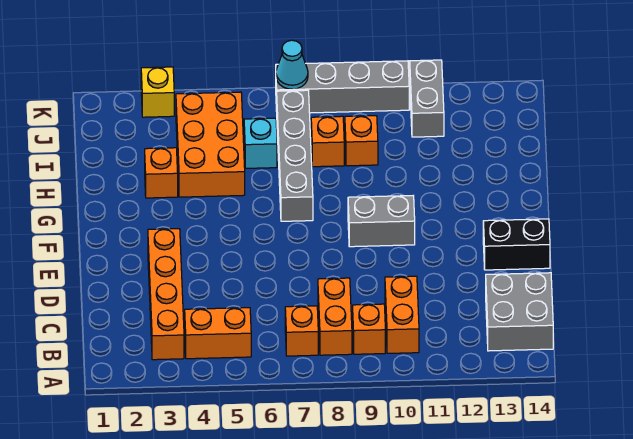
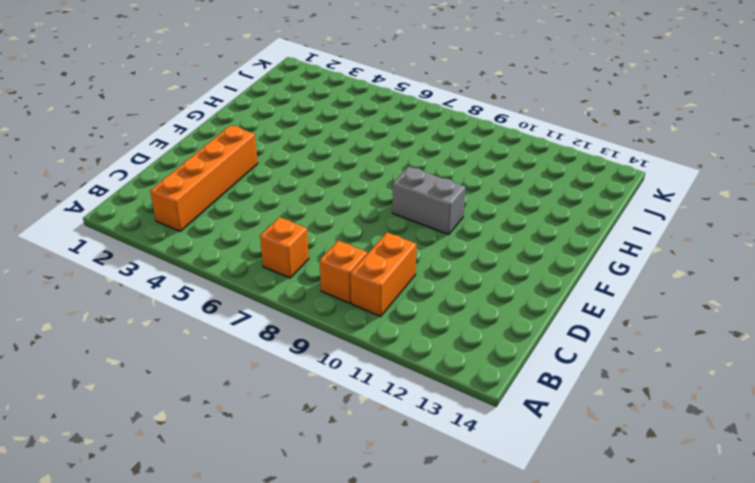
none -> orange brick B4:B5 level 1
none -> orange brick B8:C8 level 1
none -> grey brick B13:C14 level 1

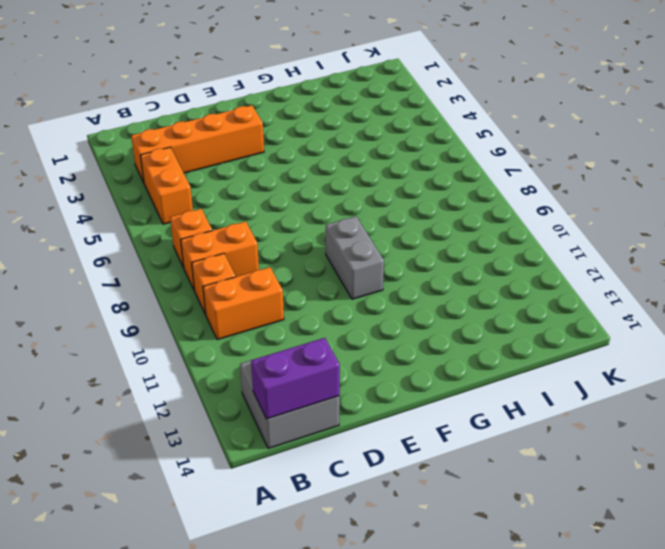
purple brick B14:C14 level 2 -> none
none -> black brick E13:E14 level 1
none -> grey brick G7:J7 level 1
none -> orange brick H3 level 1

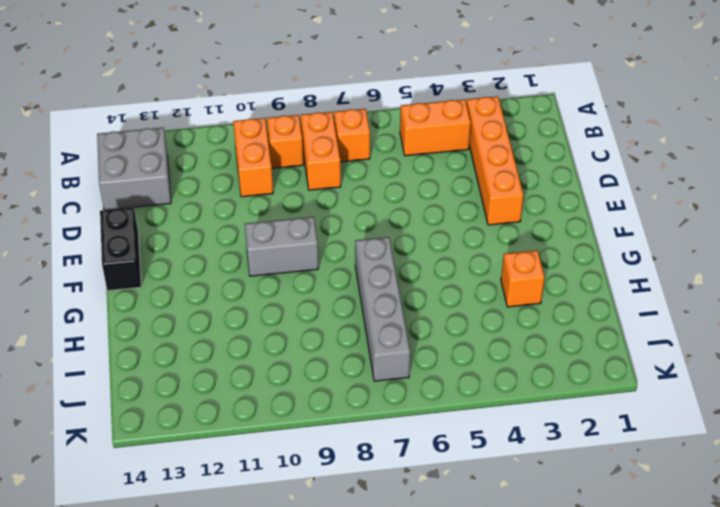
black brick E14:F14 level 1 -> black brick E13:E14 level 1
none -> orange brick H4:J5 level 1
none -> cyan brick I6 level 1
none -> orange brick I8 level 1

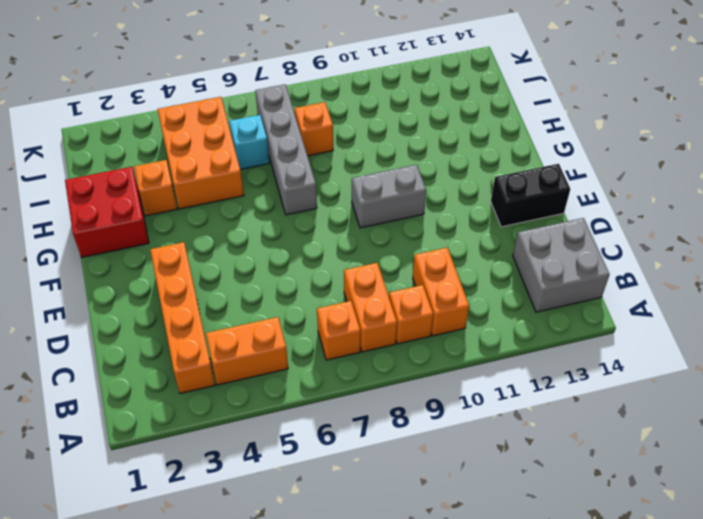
red brick G1:H2 level 1 -> none
none -> orange brick I9 level 1
none -> grey brick J11:K11 level 1
none -> yellow brick K3 level 1

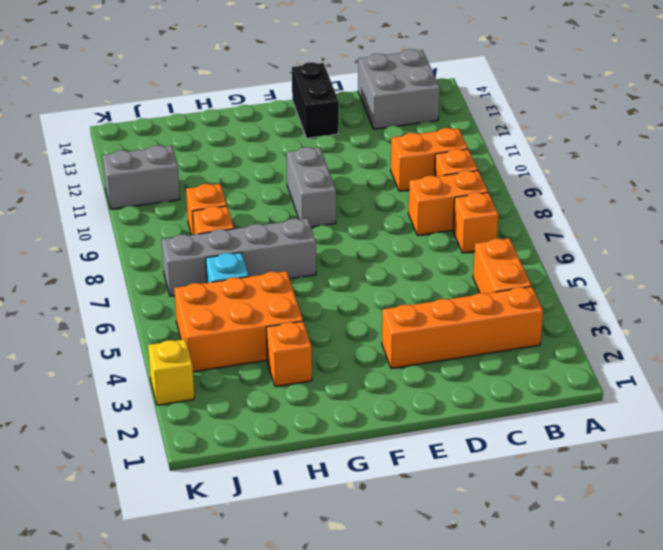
none -> grey brick K7:K10 level 1
none -> cyan cone K7 level 2

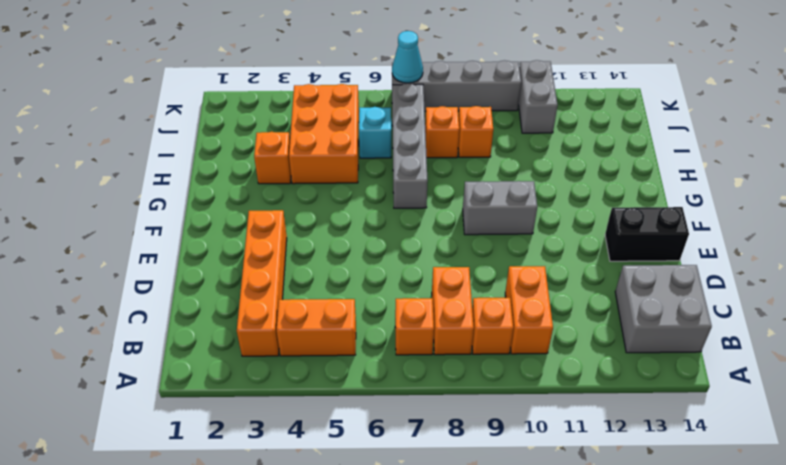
none -> yellow brick K3 level 1

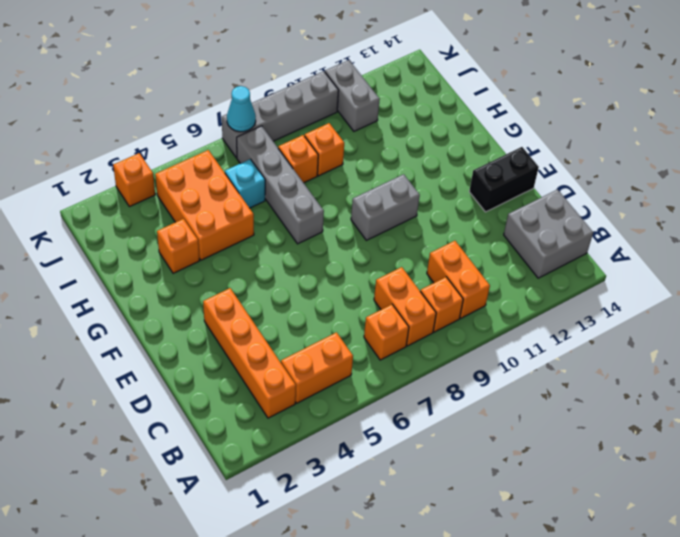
orange brick K3 level 1 -> yellow brick K3 level 1

